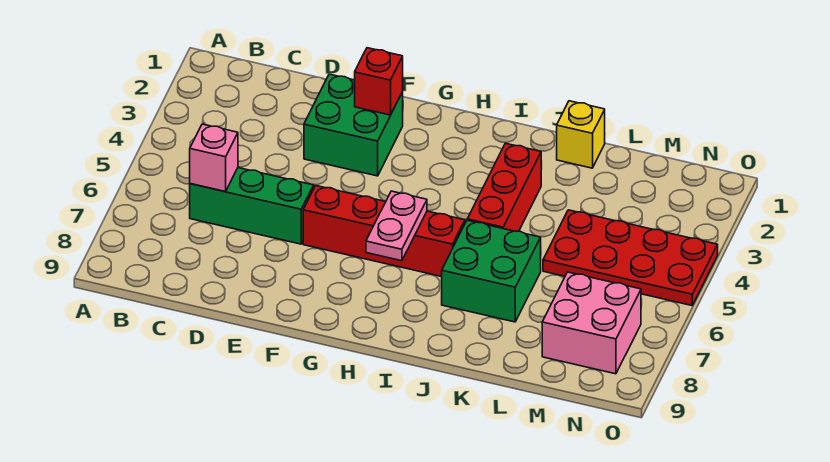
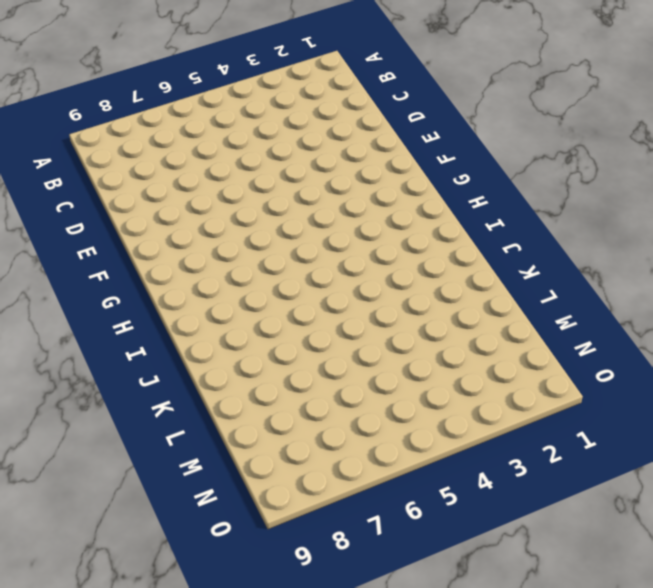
none -> green brick C6:E6 level 1
none -> green brick E2:F3 level 1

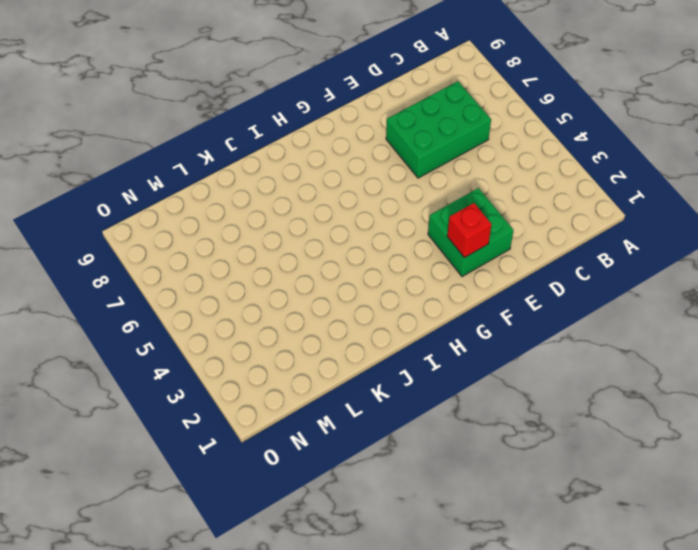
green brick C6:E7 level 1 -> green brick C6:E6 level 1
none -> red brick F6:I6 level 1
none -> red brick J3:J5 level 1

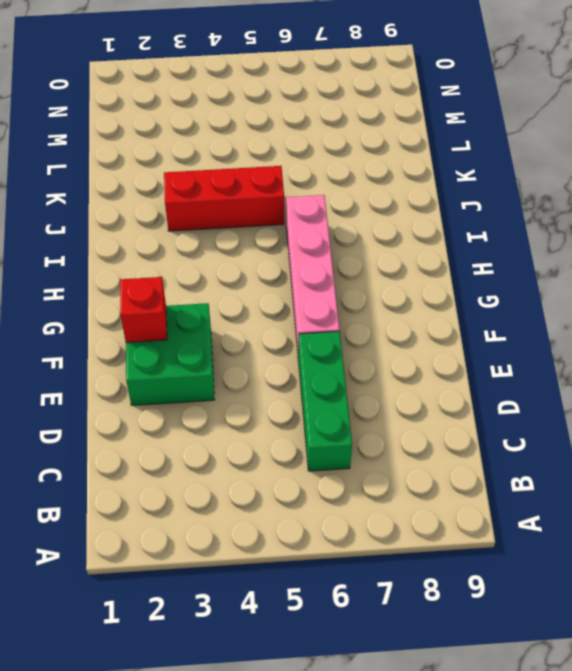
pink brick F6:I6 level 1 -> red brick F6:I6 level 1
none -> green brick J6:K7 level 1
none -> yellow brick K1 level 1

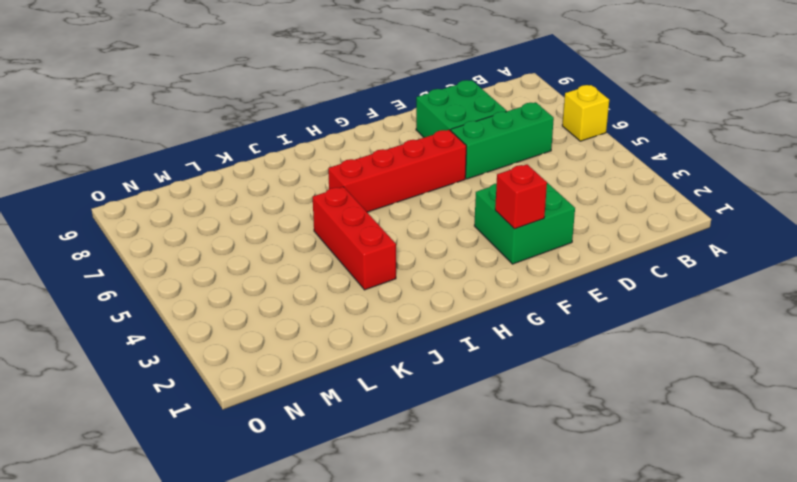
yellow brick A6 level 1 -> yellow brick K1 level 1
green brick D7:E8 level 1 -> green brick J6:K7 level 1
none -> red plate L4:O5 level 1
none -> pink brick M7:N8 level 1

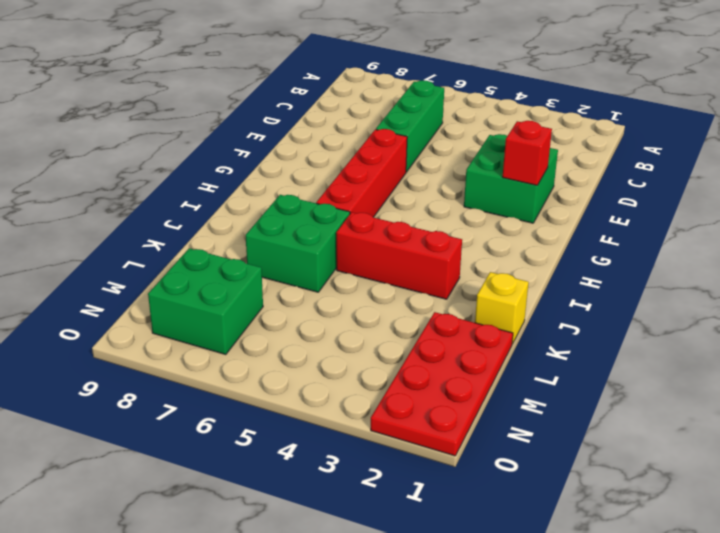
red plate L1:O2 level 1 -> red plate L4:O5 level 1
green brick M7:N8 level 1 -> pink brick M7:N8 level 1
none -> pink brick C6 level 2
none -> pink plate H6:H7 level 2

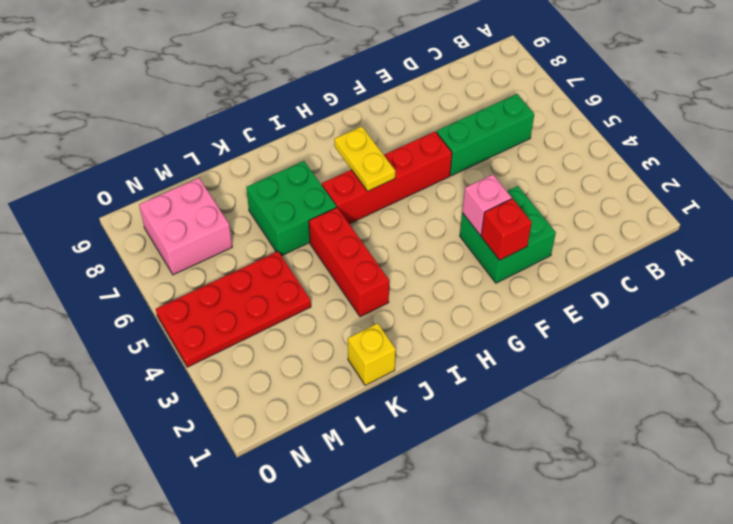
pink brick F3 level 2 -> pink brick C6 level 2
yellow plate H6:H7 level 2 -> pink plate H6:H7 level 2

